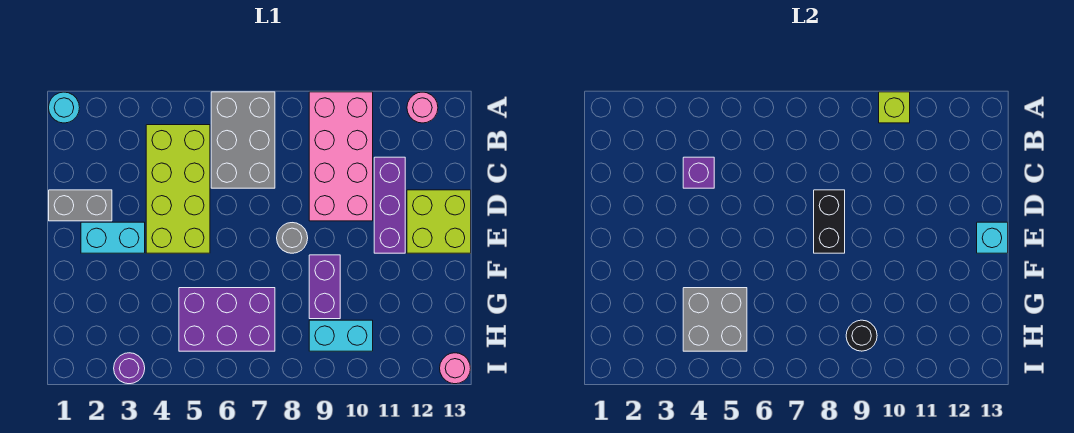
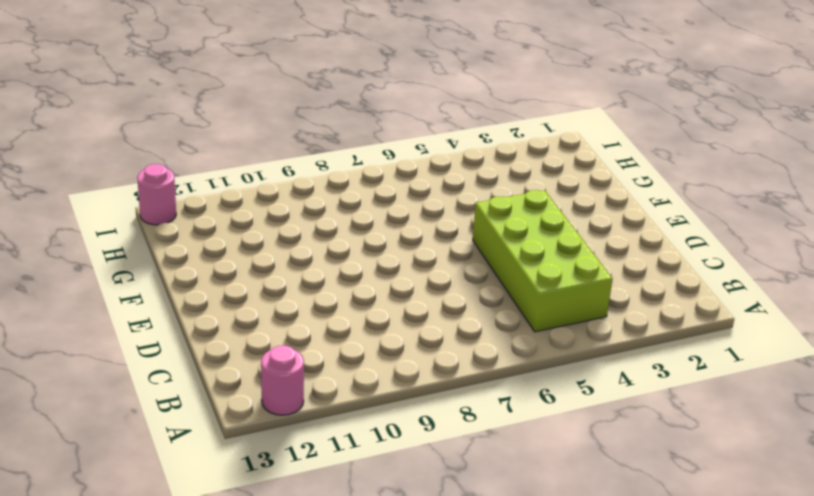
none -> cyan round brick A1 level 1
none -> grey brick A6:C7 level 1
none -> pink brick A9:D10 level 1

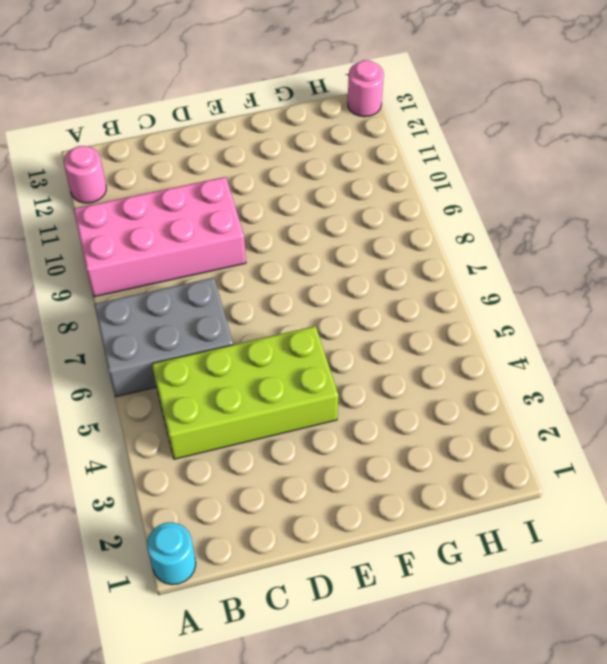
none -> purple brick C11:E11 level 1
none -> grey brick D1:D2 level 1
none -> lime brick D12:E13 level 1

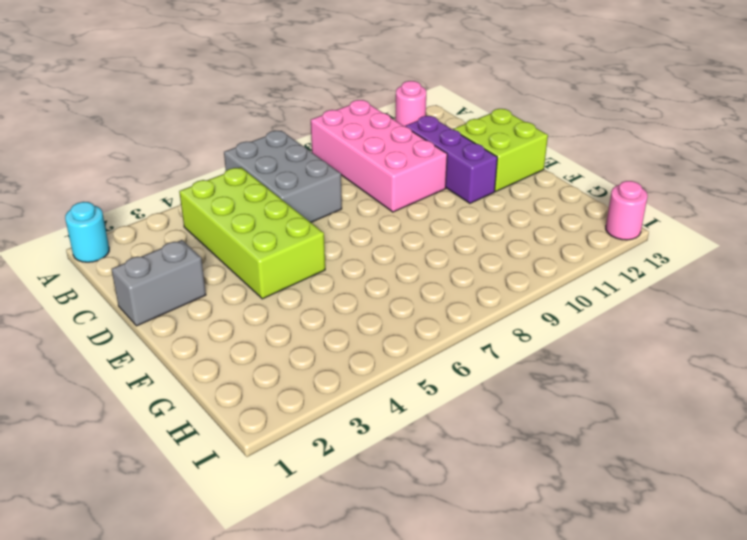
none -> cyan brick E2:E3 level 1
none -> grey round brick E8 level 1
none -> purple brick F9:G9 level 1

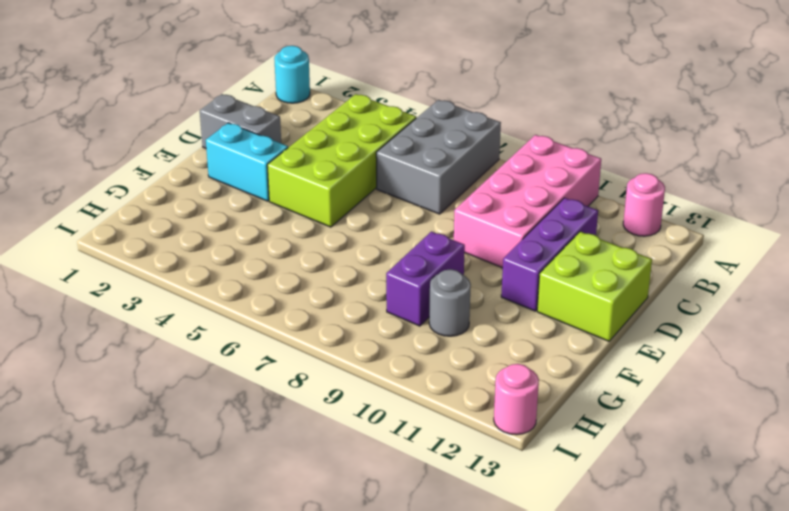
grey round brick G10 level 1 -> grey round brick E8 level 1
none -> purple brick G5:H7 level 1
none -> cyan brick H9:H10 level 1
none -> purple round brick I3 level 1

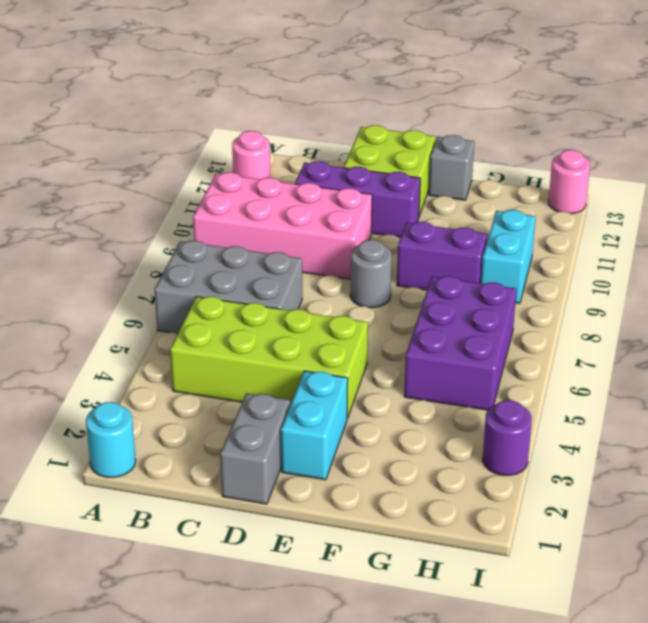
grey brick F13 level 1 -> none
none -> lime brick A10 level 2
none -> purple brick C4 level 2
none -> black brick D8:E8 level 2

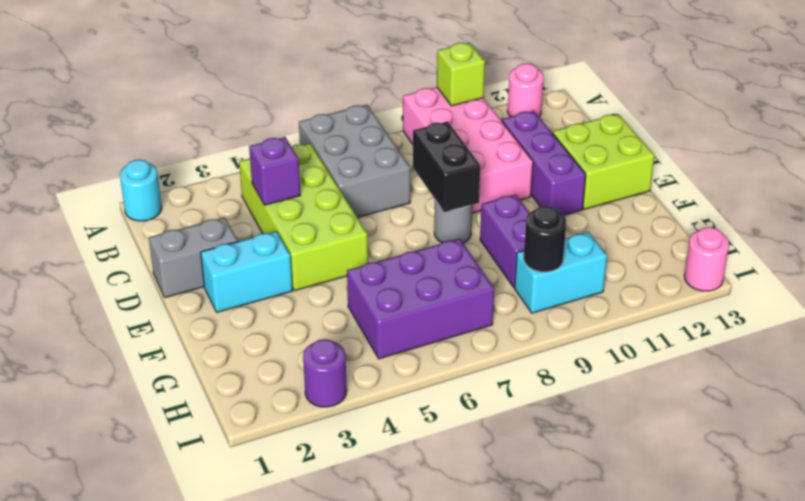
none -> cyan brick E13 level 2
none -> grey brick G4:H5 level 2

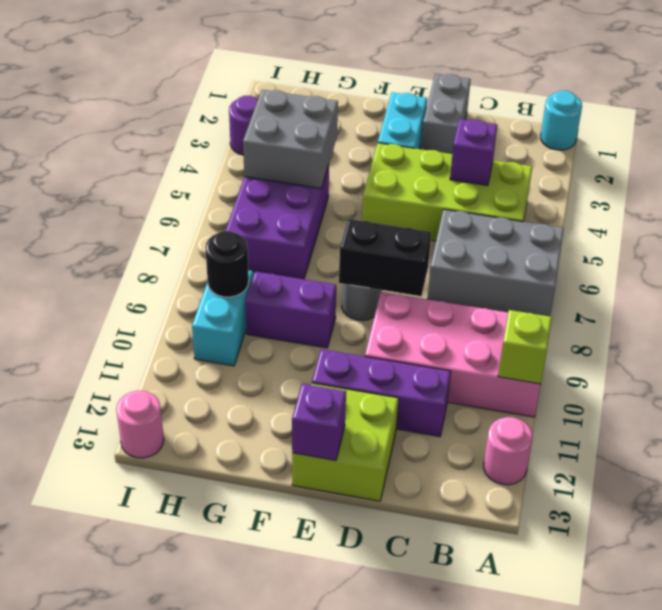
purple brick E13 level 2 -> cyan brick E13 level 2

